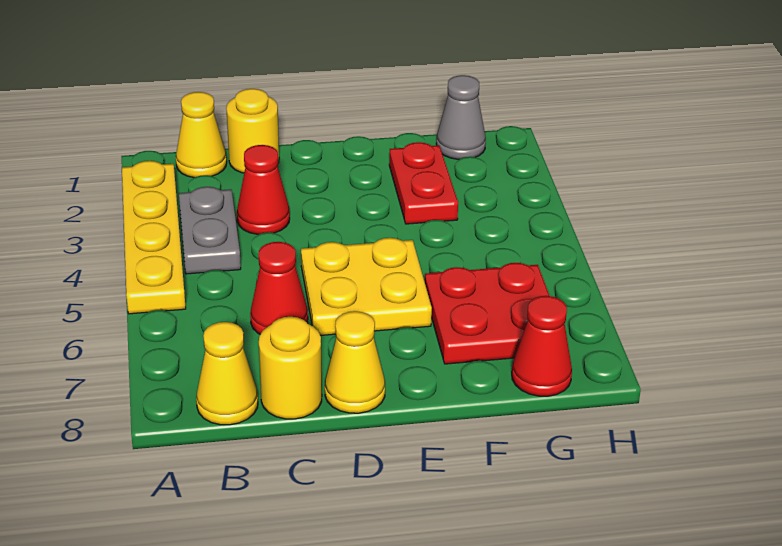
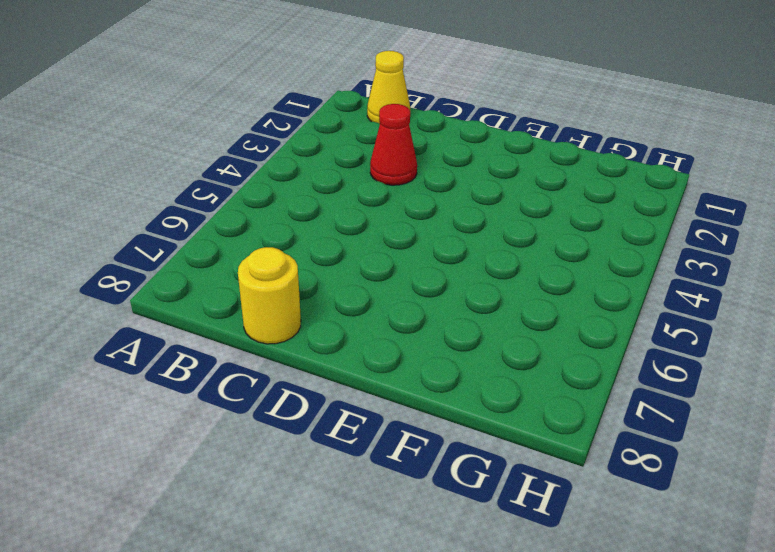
none -> yellow plate A2:A5 level 1
none -> grey plate B3:B4 level 1
none -> yellow cone B8 level 1

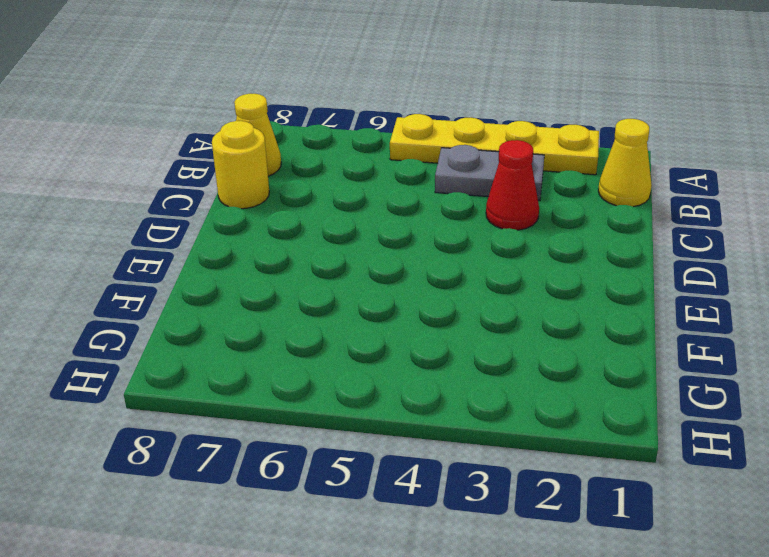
none -> yellow round brick C1 level 1
none -> red cone C6 level 1
none -> yellow plate D5:E6 level 1

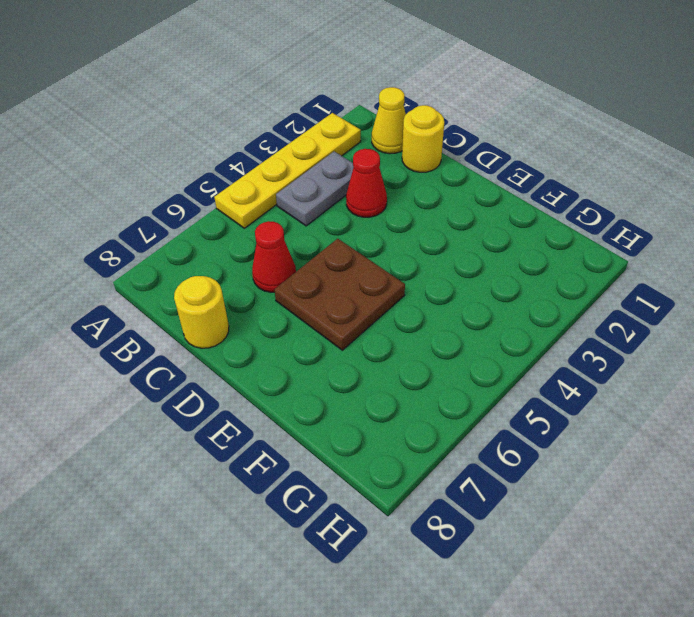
brown plate D5:E6 level 1 -> yellow plate D5:E6 level 1
none -> yellow cone B8 level 1
none -> yellow cone D8 level 1
none -> red plate F2:F3 level 1

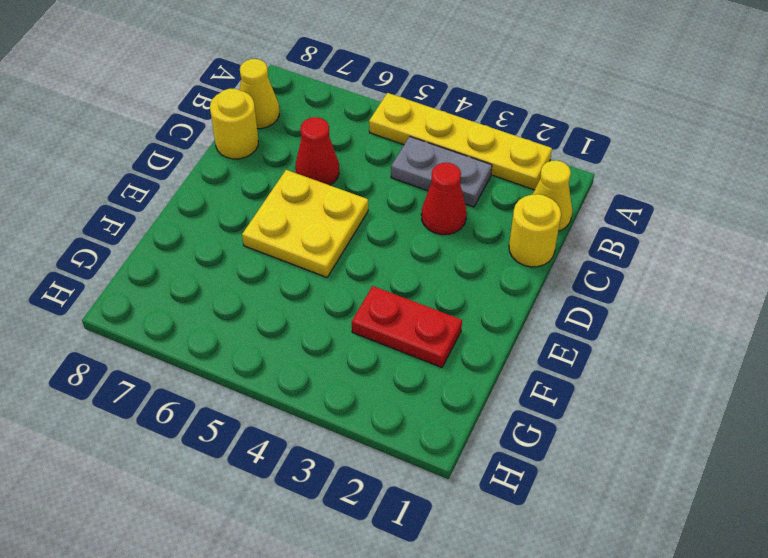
none -> yellow cone D8 level 1
none -> red plate F6:G7 level 1
none -> grey cone G1 level 1

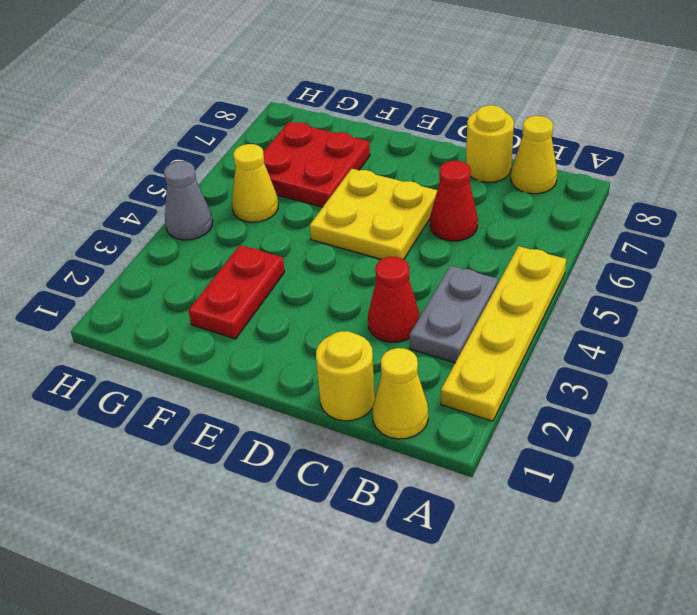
yellow cone G5 level 1 -> yellow cone D8 level 1
grey cone H4 level 1 -> grey cone G1 level 1
none -> red cone G8 level 1

